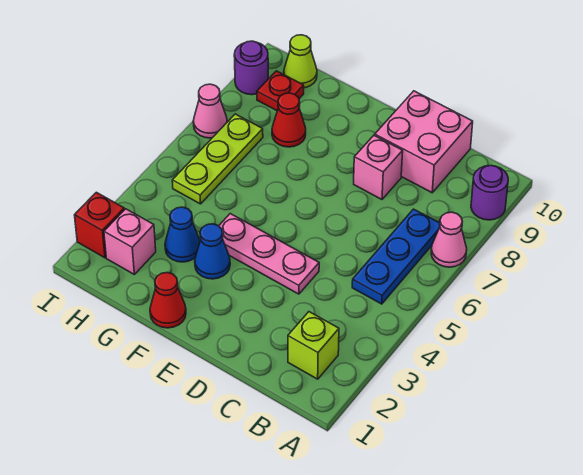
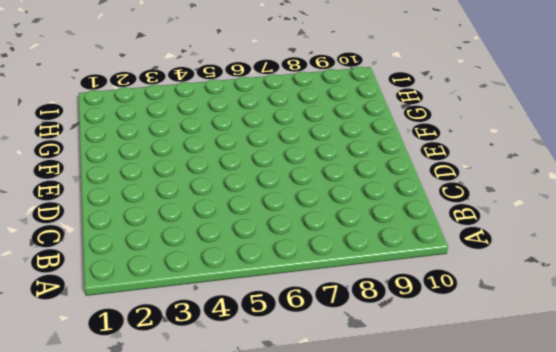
none -> pink cone A7 level 1
none -> purple round brick A9 level 1
none -> lime brick B2 level 1

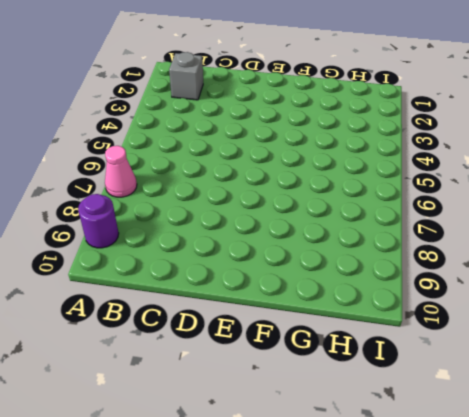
grey brick B2 level 1 -> lime brick B2 level 1
none -> blue plate B5:B7 level 1
none -> pink brick C9:D10 level 1
none -> pink plate D4:F4 level 1

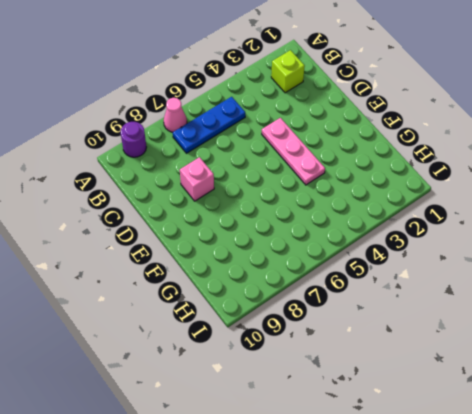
none -> pink brick C9:D10 level 1
none -> red cone F1 level 1
none -> blue cone F3 level 1

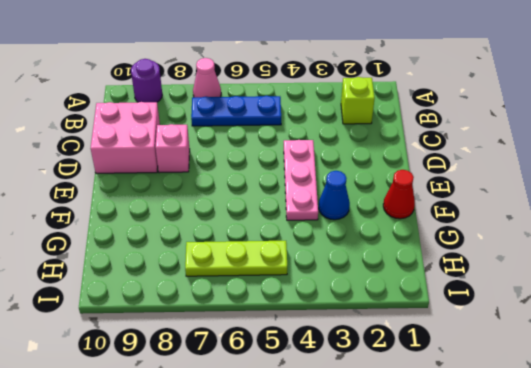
none -> blue cone G3 level 1
none -> red cone G8 level 1
none -> pink brick H2 level 1

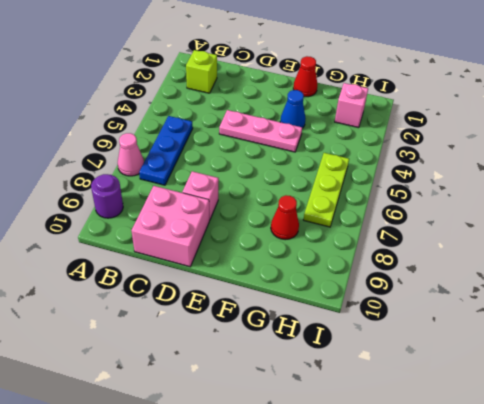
none -> blue cone G3 level 1
none -> red plate H9 level 1
none -> lime cone H10 level 1

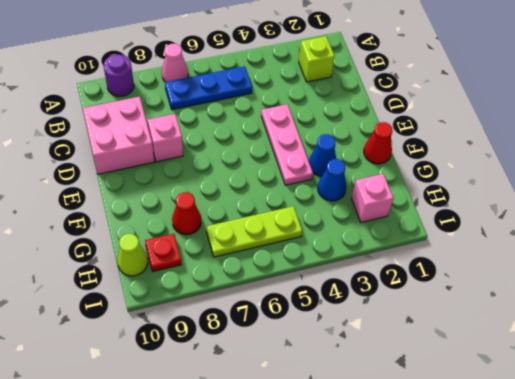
none -> red brick I2 level 1
none -> pink cone I7 level 1
none -> purple round brick I9 level 1

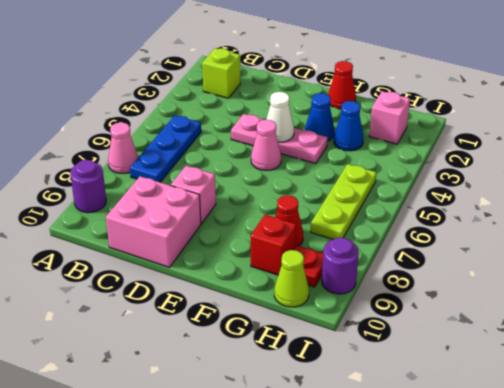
white cone E4 level 2 -> none
pink cone E5 level 1 -> pink cone I7 level 1
red brick G9 level 1 -> red brick I2 level 1

